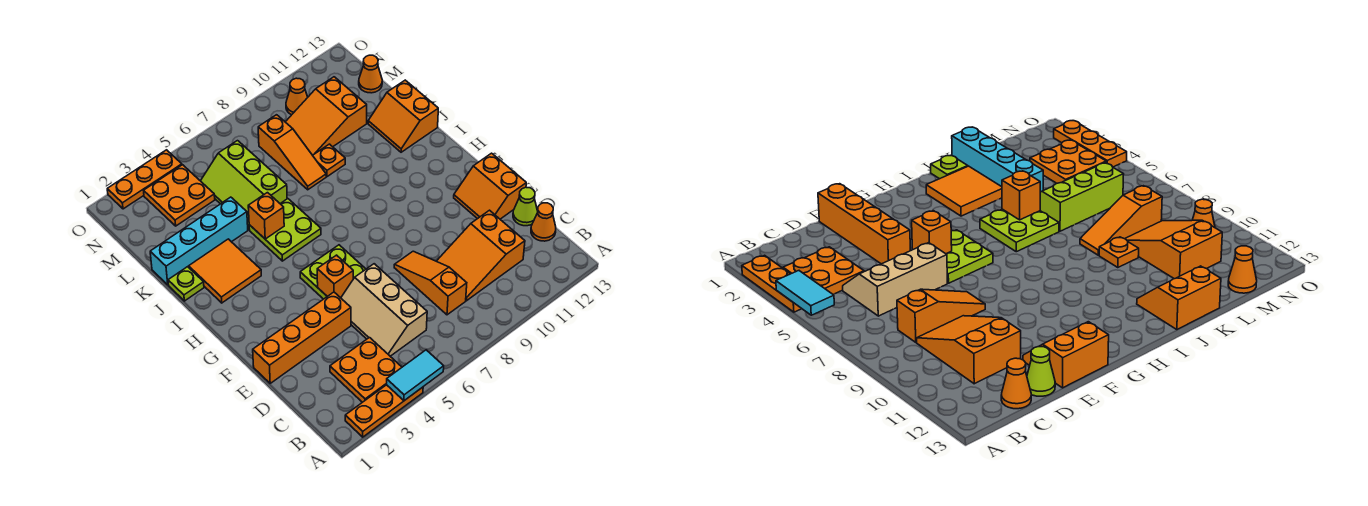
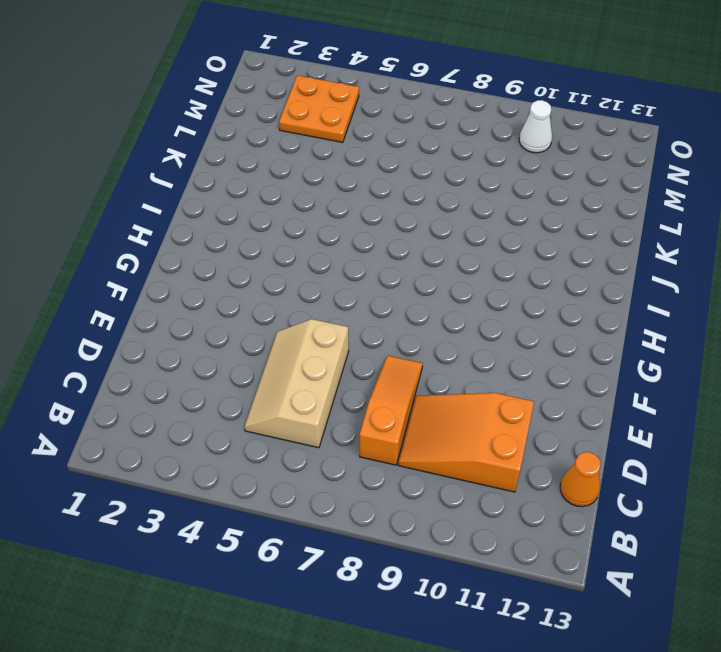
white cone N10 level 1 -> orange cone N10 level 1
none -> orange plate A2:A4 level 1
none -> orange plate B3:C4 level 1
none -> lime cone D13 level 1

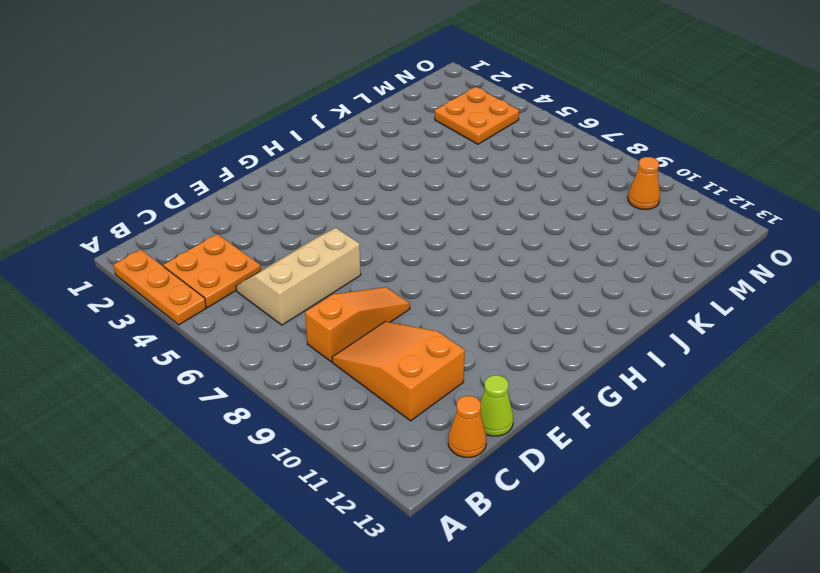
none -> orange brick E1:E4 level 1
none -> orange slope E12:F13 level 1 top 13
none -> lime plate F5:G6 level 1

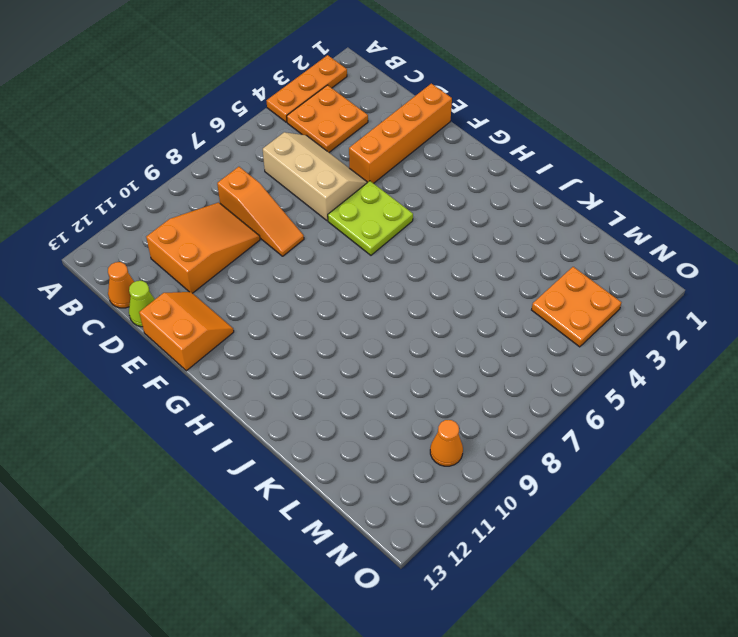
none -> orange tile I2:J3 level 1
none -> lime plate I5:J6 level 1
none -> lime plate J1 level 1

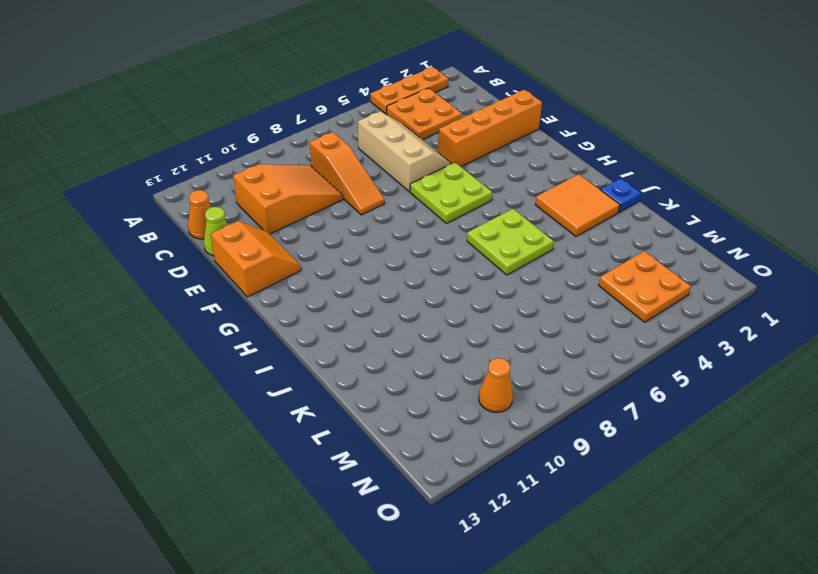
blue plate J1 level 1 -> lime plate J1 level 1
none -> orange slope J12:K13 level 1 top 13
none -> cyan brick K1:K4 level 1
none -> lime slope K5:M6 level 1 top 6

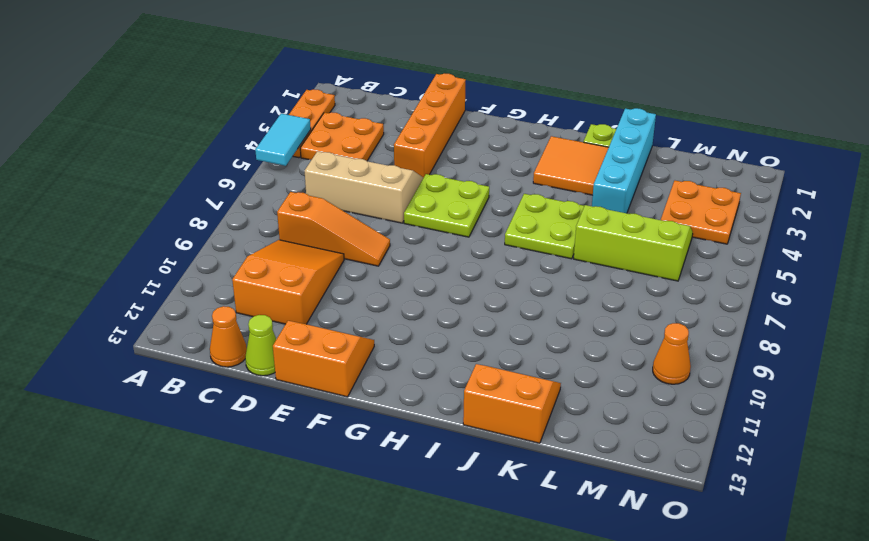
none -> orange slope K8:M8 level 1 top M
none -> orange plate K9 level 1
none -> orange slope L9:M11 level 1 top 11

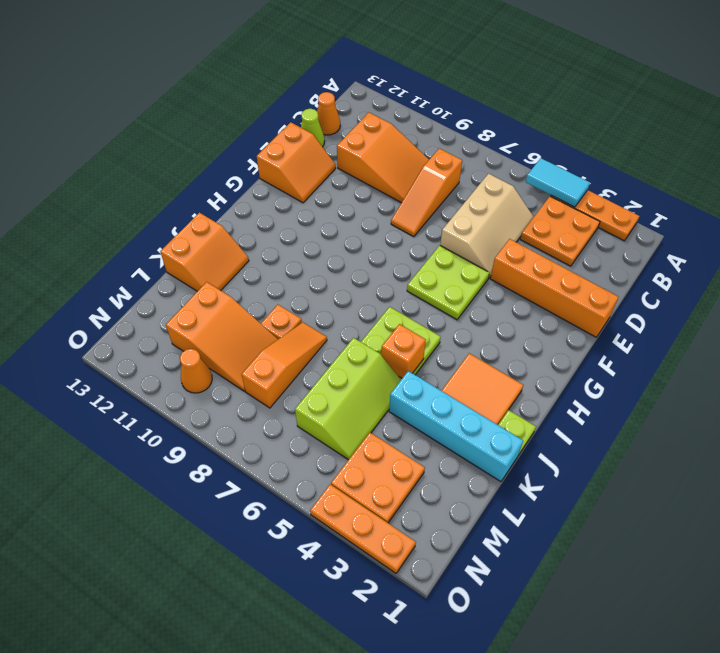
none -> orange cone M13 level 1
none -> orange brick F5 level 2

